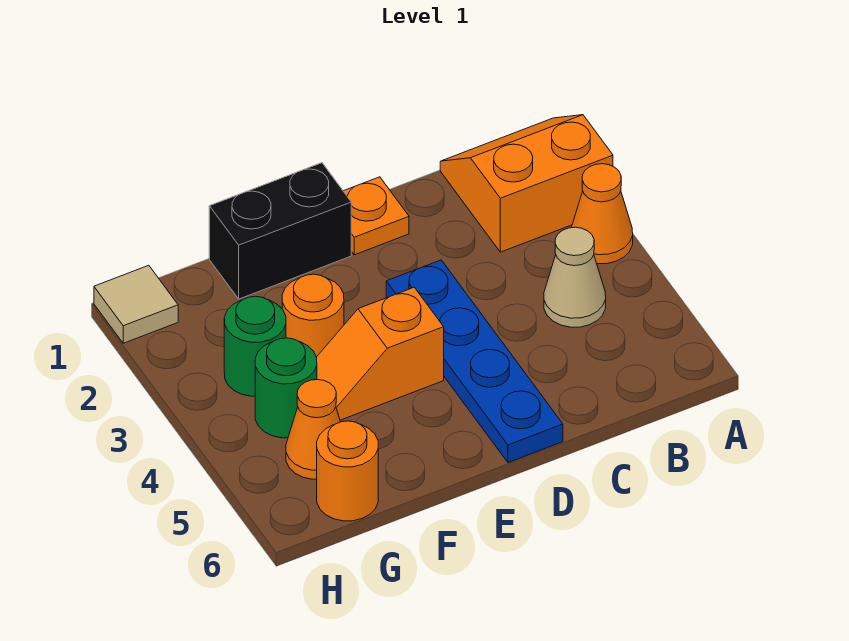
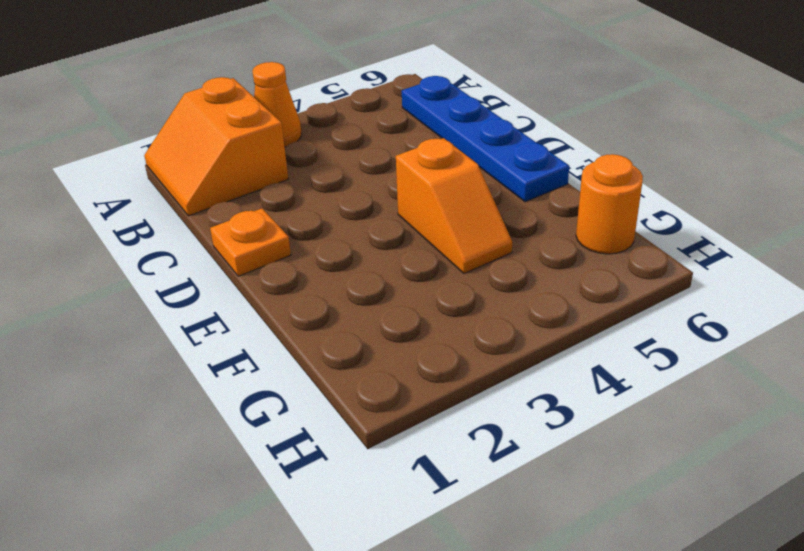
blue plate B6:E6 level 1 -> blue plate D3:D6 level 1
none -> tan cone B4 level 1
none -> black brick E1:F1 level 1
none -> orange round brick F3 level 1

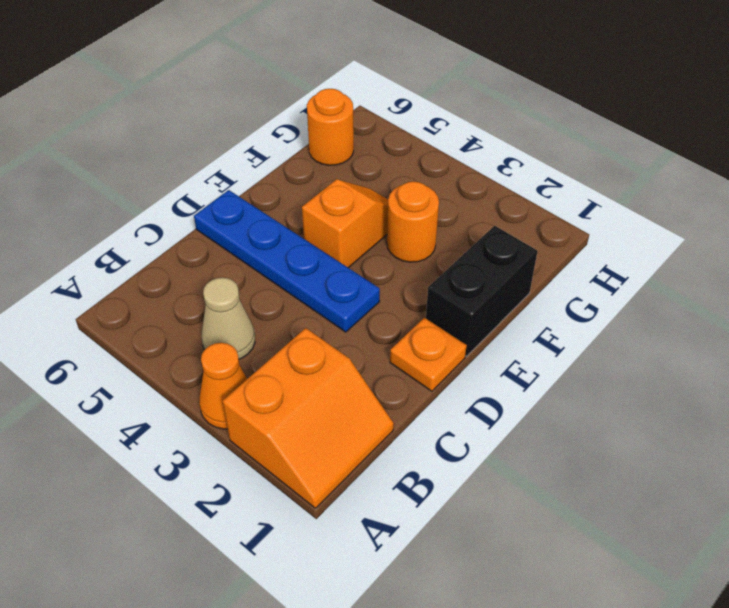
none -> green round brick G3 level 1
none -> green round brick G4 level 1
none -> orange cone G5 level 1

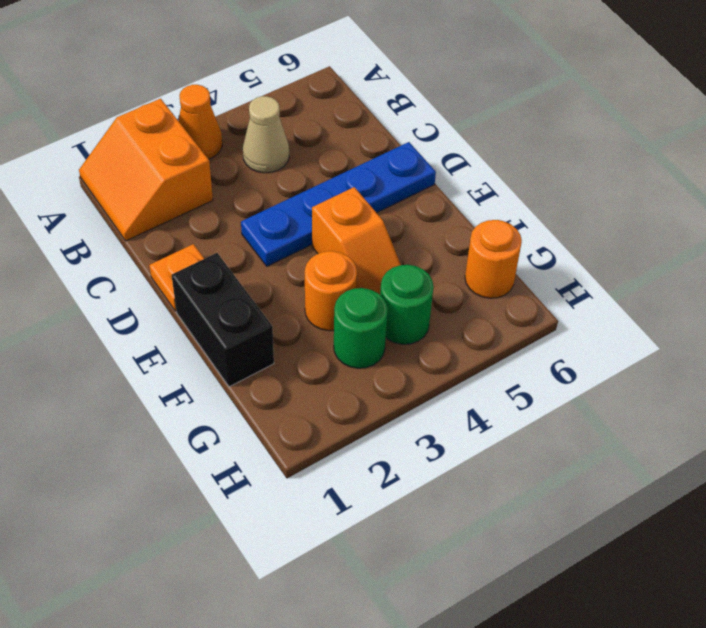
none -> orange cone G5 level 1
none -> tan tile H1 level 1

